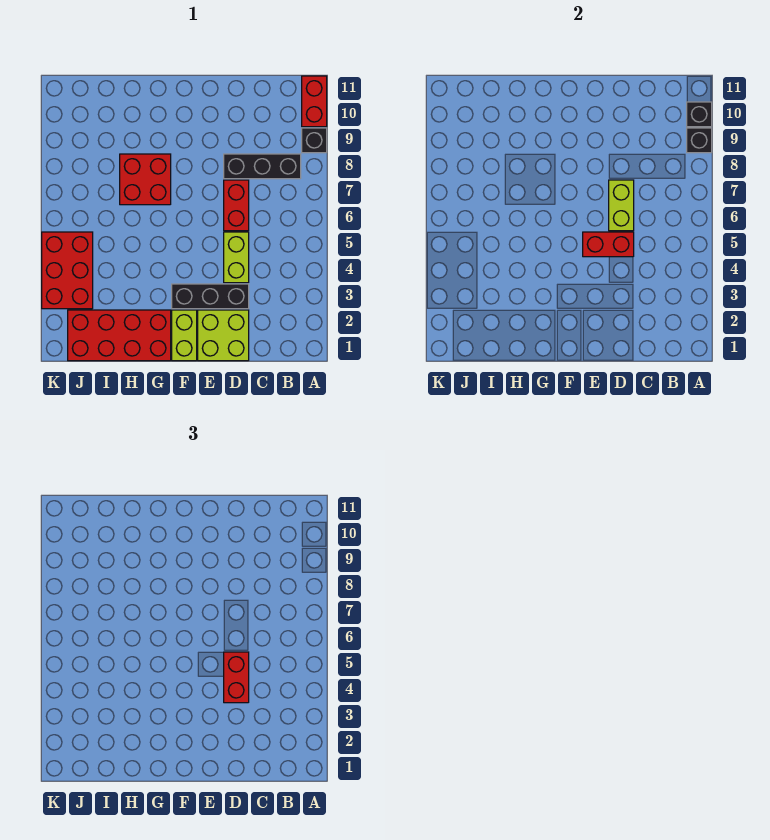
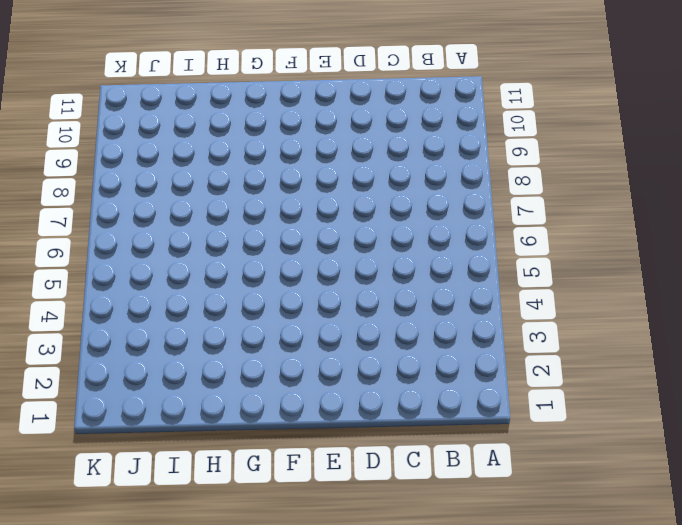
none -> black brick A9 level 1
none -> red brick A10:A11 level 1
none -> black brick B8:D8 level 1

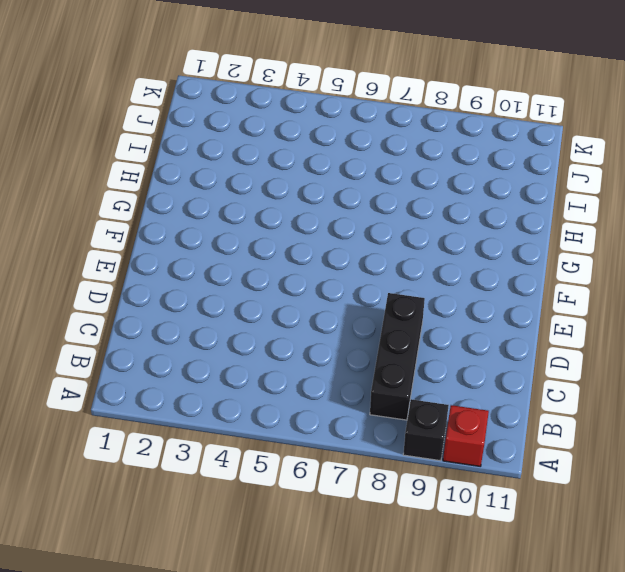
red brick A10 level 1 -> red brick A10:A11 level 1
none -> lime brick D1:E2 level 1
none -> black brick D3:F3 level 1
none -> lime brick D4:D5 level 1

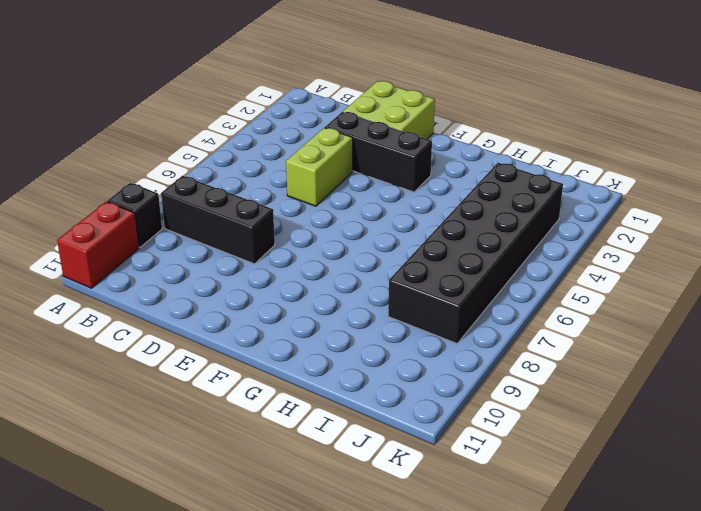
black brick I3:J8 level 1 -> red brick J3:K5 level 1
none -> red brick D6:D7 level 1
none -> lime brick F1:F2 level 1
none -> red brick G1:J2 level 1

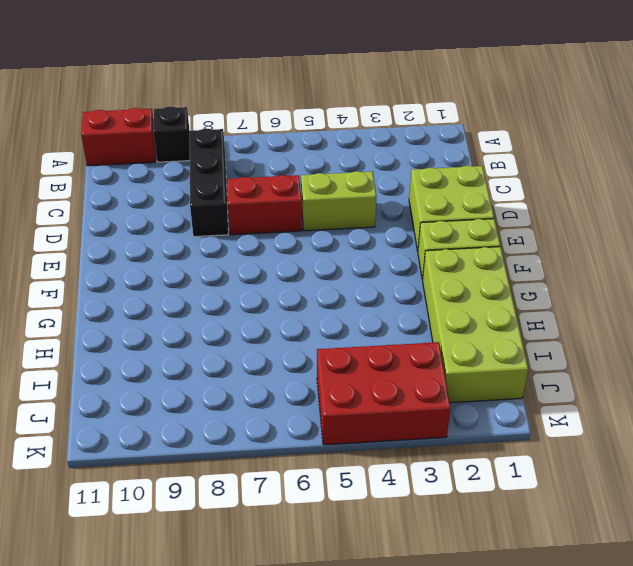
lime brick G1:J2 level 1 -> red brick G1:J2 level 1
none -> black brick D3:F3 level 1
none -> red brick G7:H8 level 1
none -> black brick A9 level 2

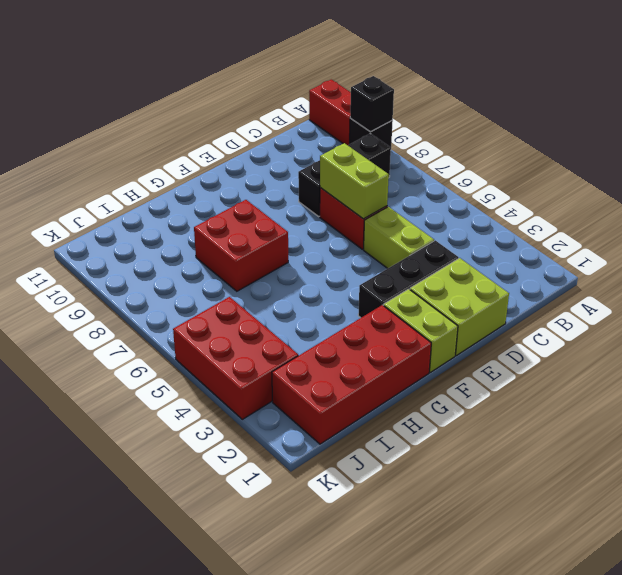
none -> black brick A10 level 2
none -> red brick D5:E5 level 2
none -> red brick D4:D5 level 3

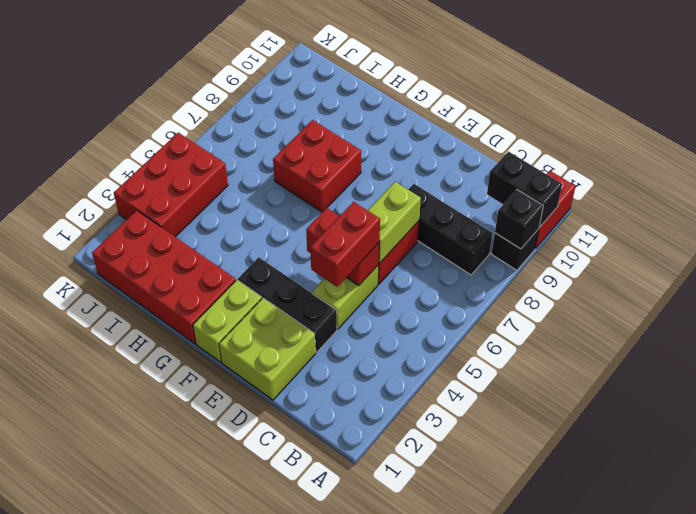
black brick A10:B10 level 2 -> black brick A10 level 2

